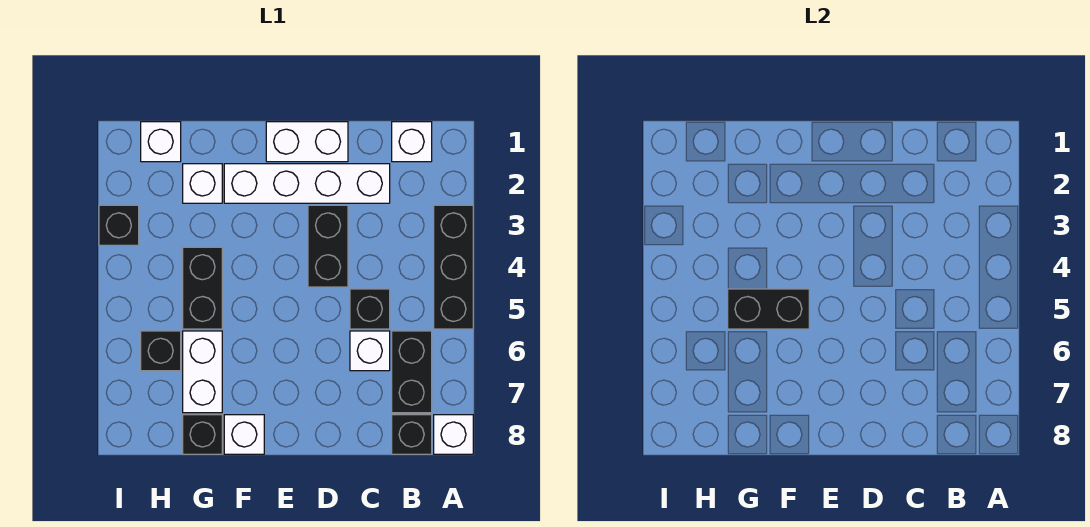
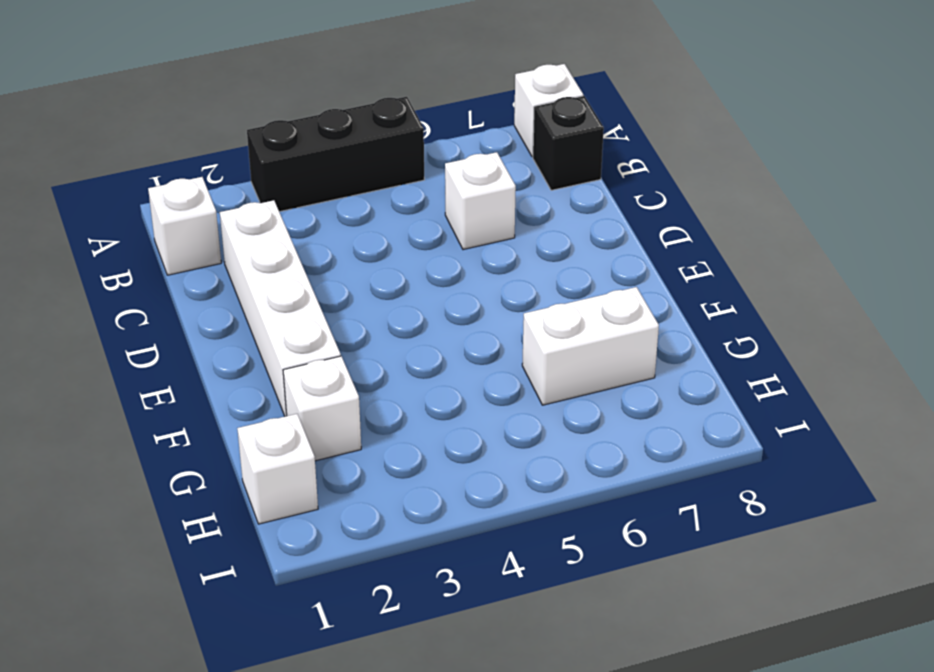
none -> black brick B6:B7 level 1
none -> black brick C5 level 1
none -> white brick D1:E1 level 1

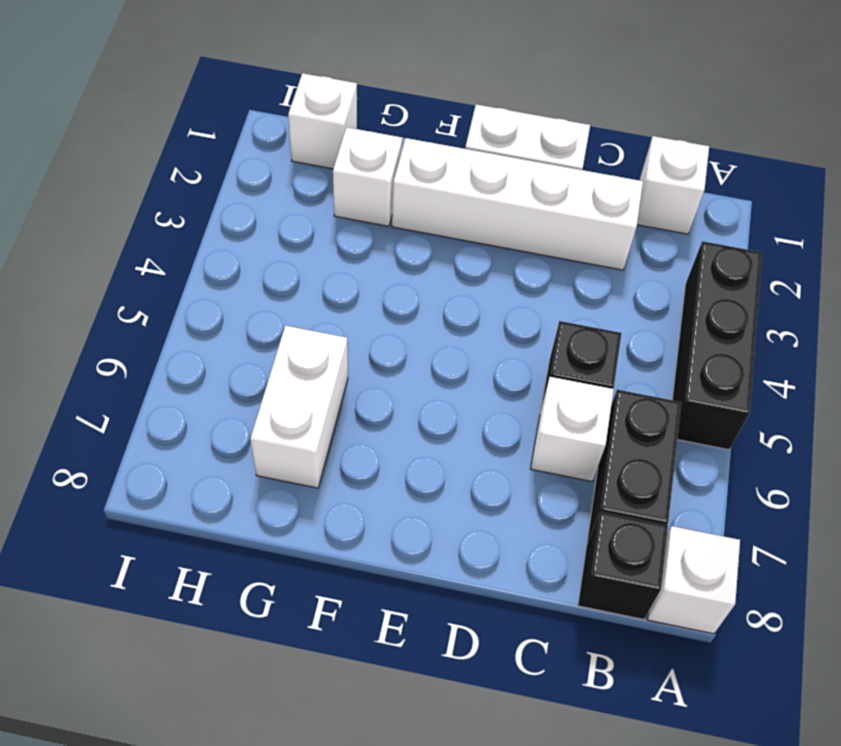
none -> black brick D3:D4 level 1
none -> white brick F8 level 1
none -> black brick G4:G5 level 1

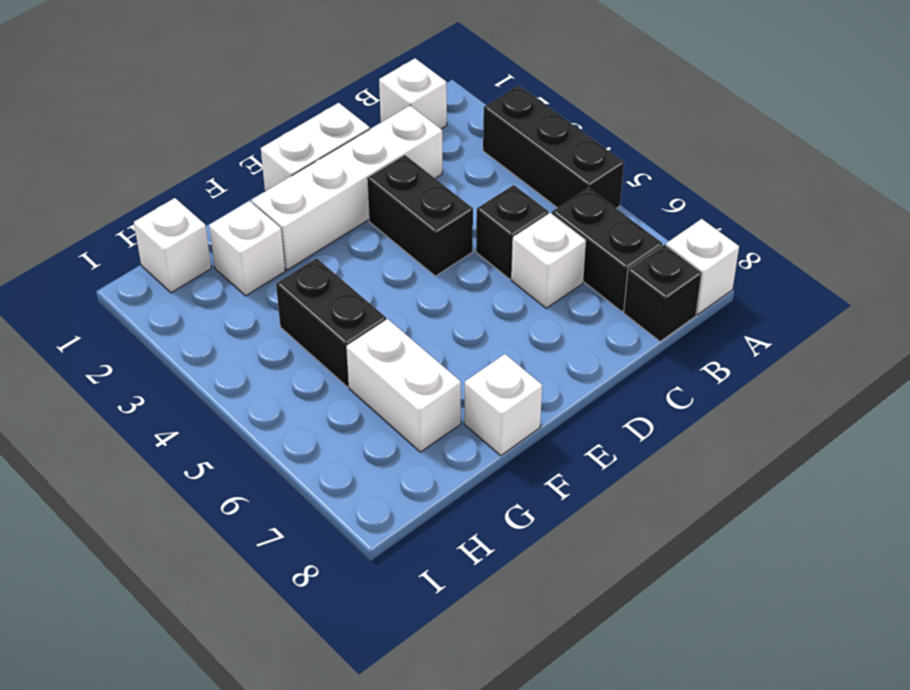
none -> black brick G8 level 1
none -> black brick H6 level 1
none -> black brick I3 level 1

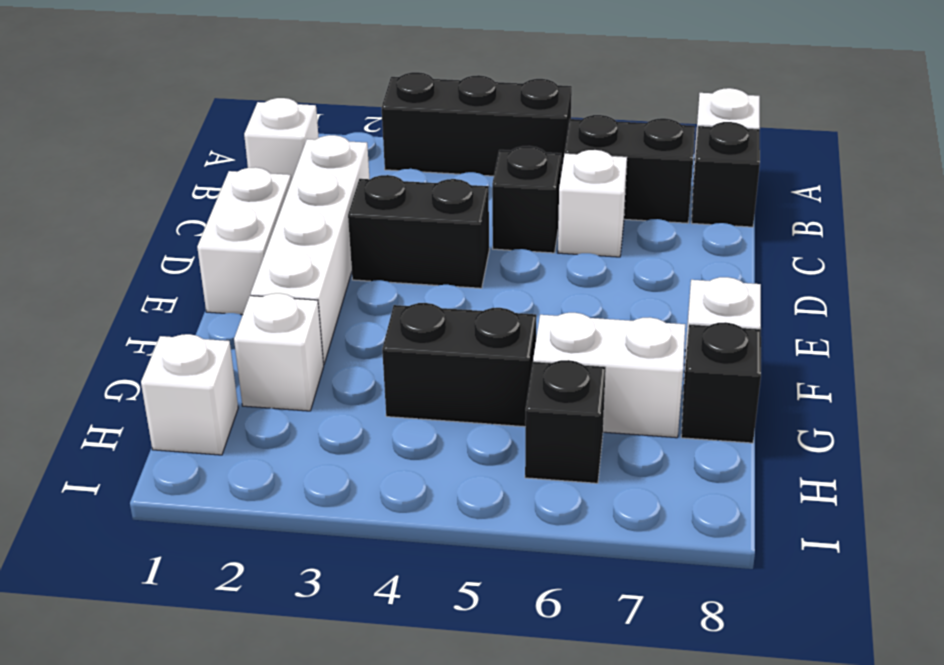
none -> black brick I3 level 1
none -> black brick F5:G5 level 2

